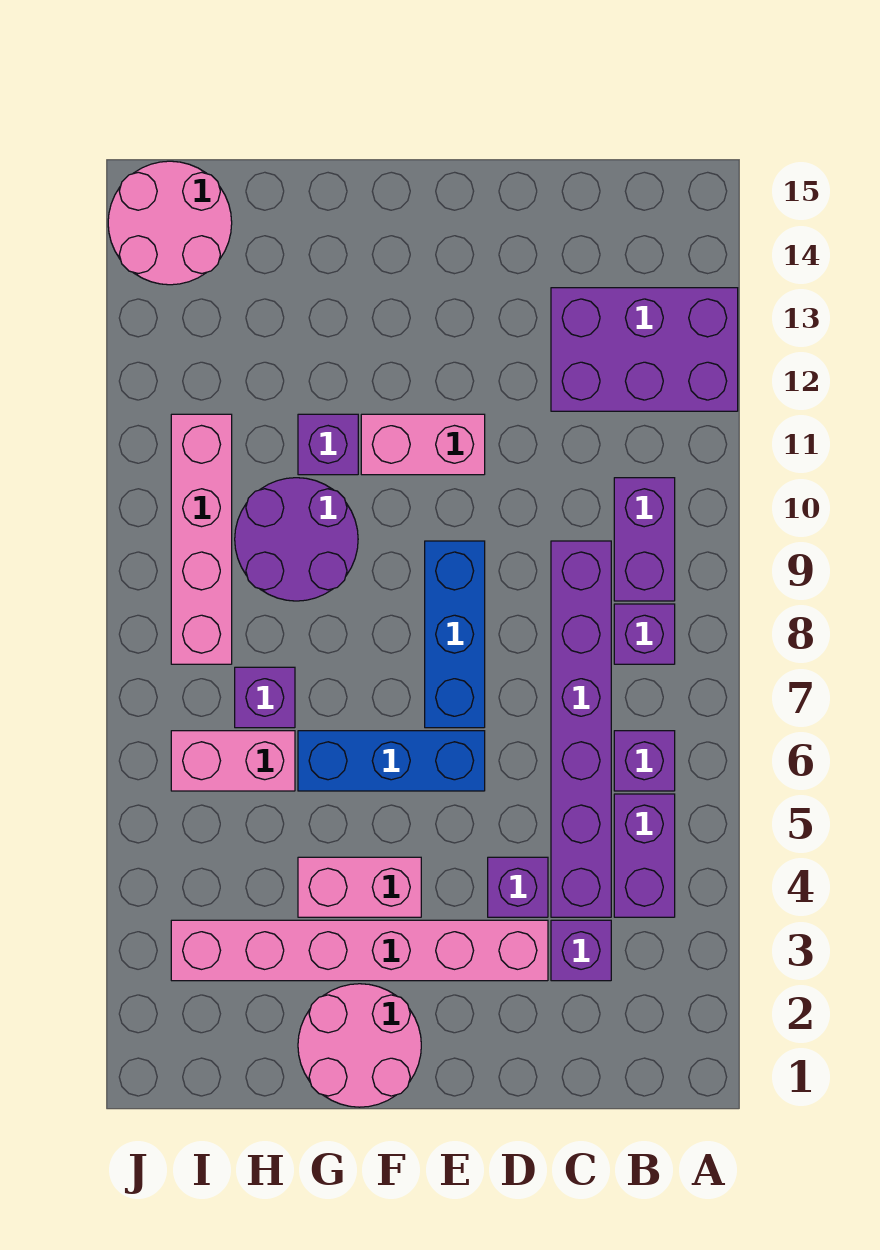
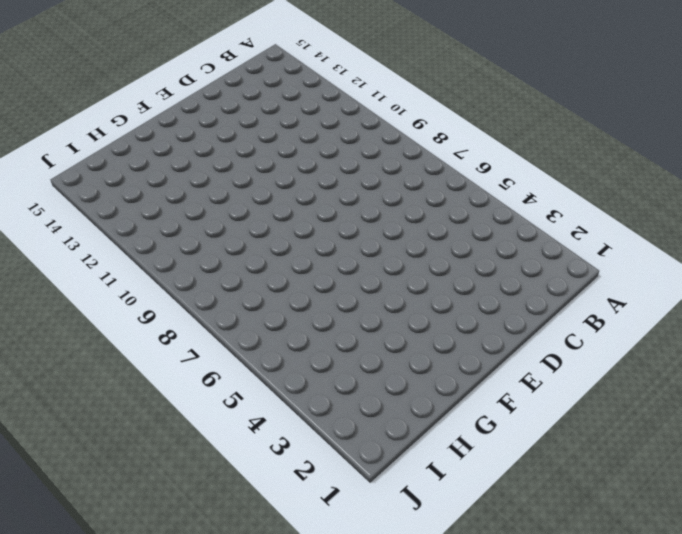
none -> purple brick A12:C13 level 1
none -> purple brick B4:B5 level 1
none -> purple brick B6 level 1

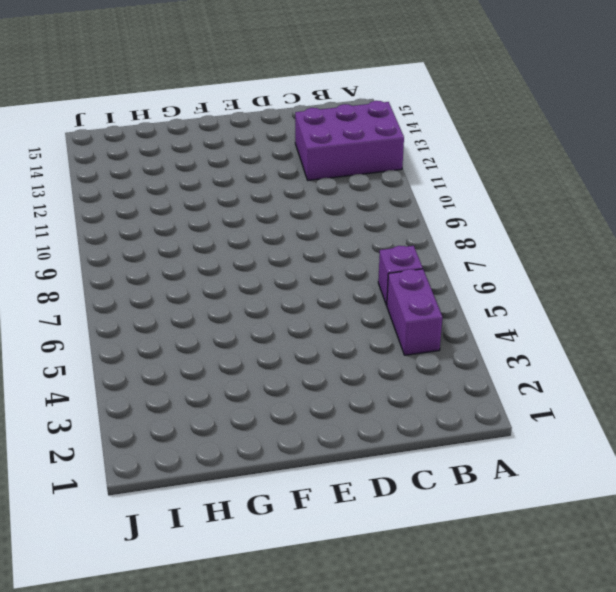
none -> purple brick B8 level 1
none -> purple brick B9:B10 level 1
none -> purple brick C3 level 1

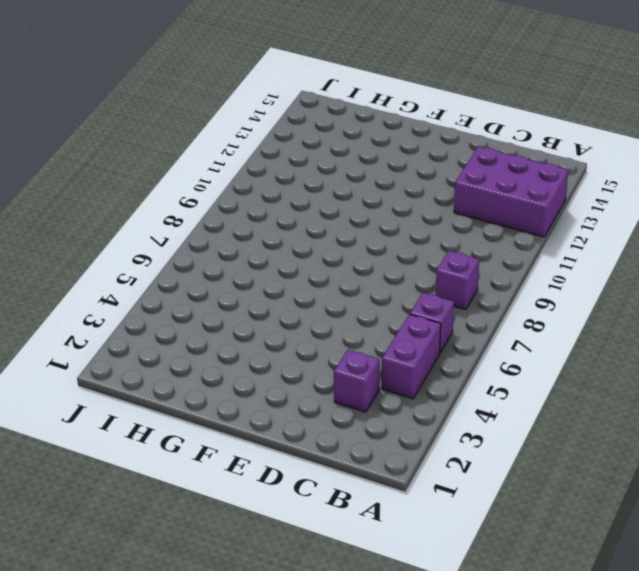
none -> purple brick B9:B10 level 1
none -> purple brick C4:C9 level 1
none -> pink brick D3:I3 level 1

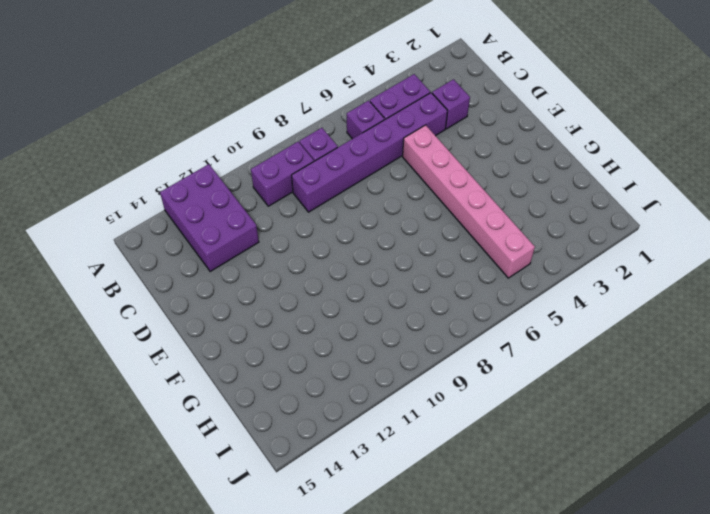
pink brick D5:I5 level 1 -> pink brick D3:I3 level 1
none -> purple brick D4 level 1
none -> blue brick E6:G6 level 1
none -> blue brick E7:E9 level 1

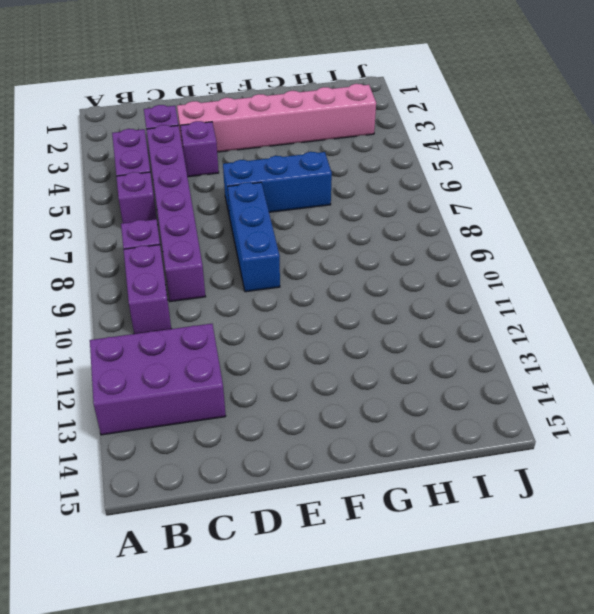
none -> pink brick E11:F11 level 1
none -> pink round brick F1:G2 level 1
none -> pink brick F4:G4 level 1

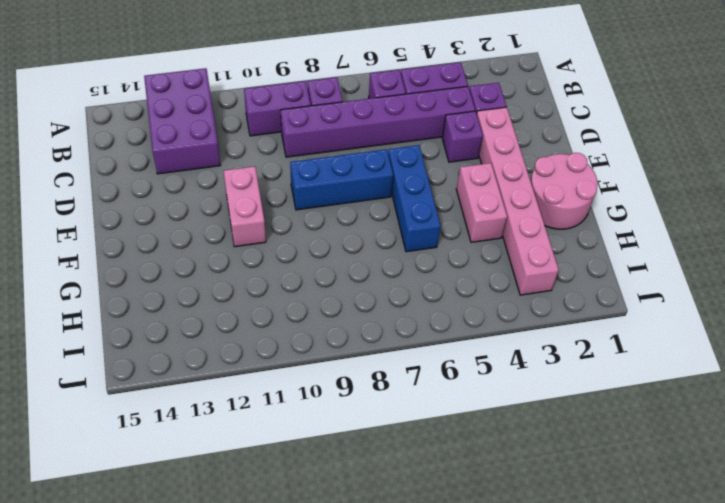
none -> purple round brick G9:H10 level 1
none -> purple brick G11 level 1
none -> pink brick H6:I6 level 1

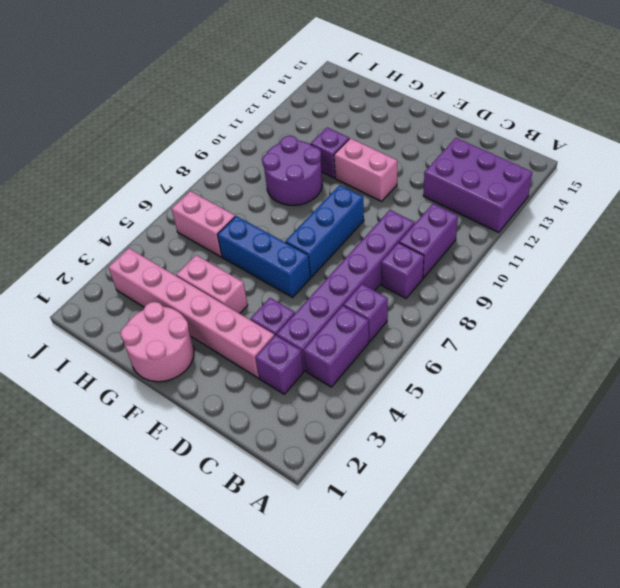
none -> purple brick H7 level 1
none -> pink brick I8:I11 level 1
none -> pink round brick I14:J15 level 1

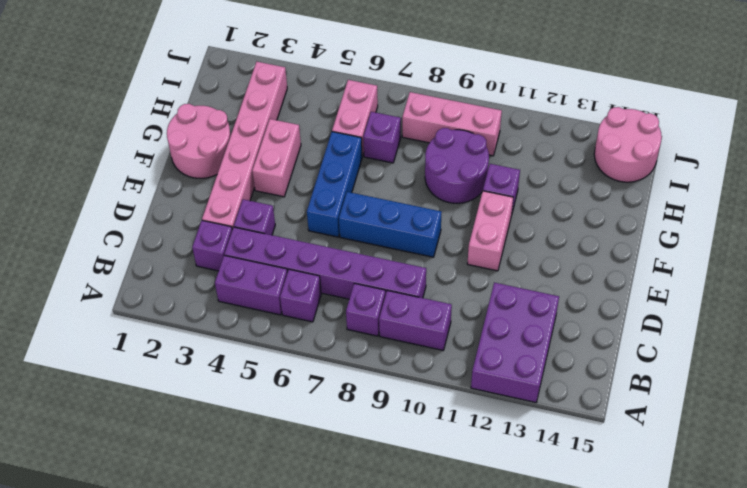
pink brick I8:I10 level 1 -> pink brick I8:I11 level 1

